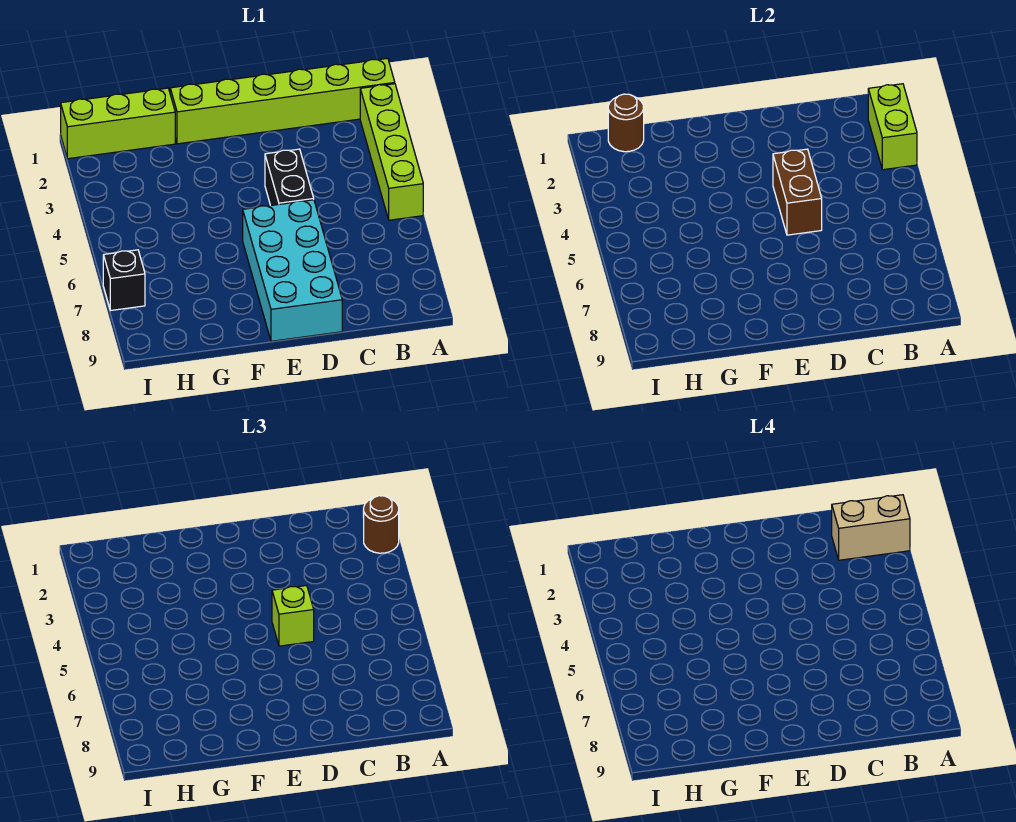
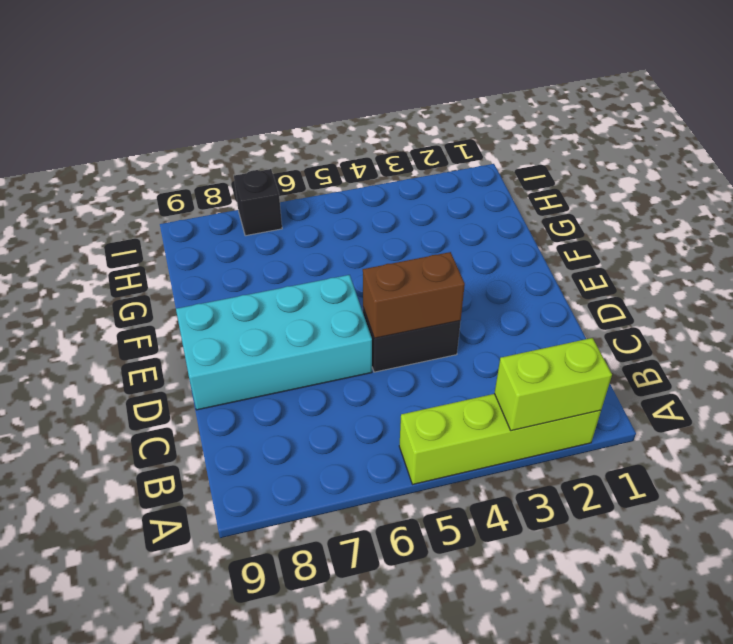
none -> lime brick A1:F1 level 1
none -> lime brick G1:I1 level 1
none -> brown round brick H1 level 2

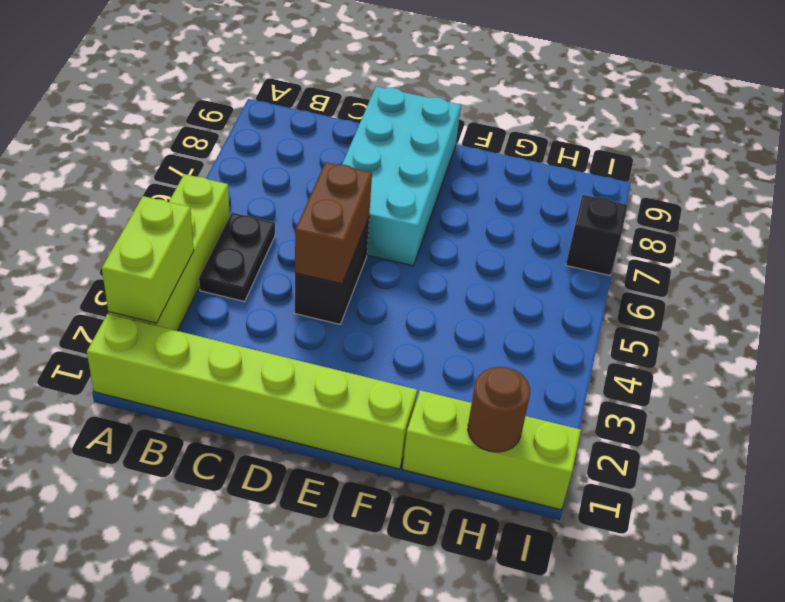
black plate B4:B5 level 1 -> none
none -> brown round brick A2 level 3
none -> lime brick D5 level 3
none -> tan brick A2:B2 level 4

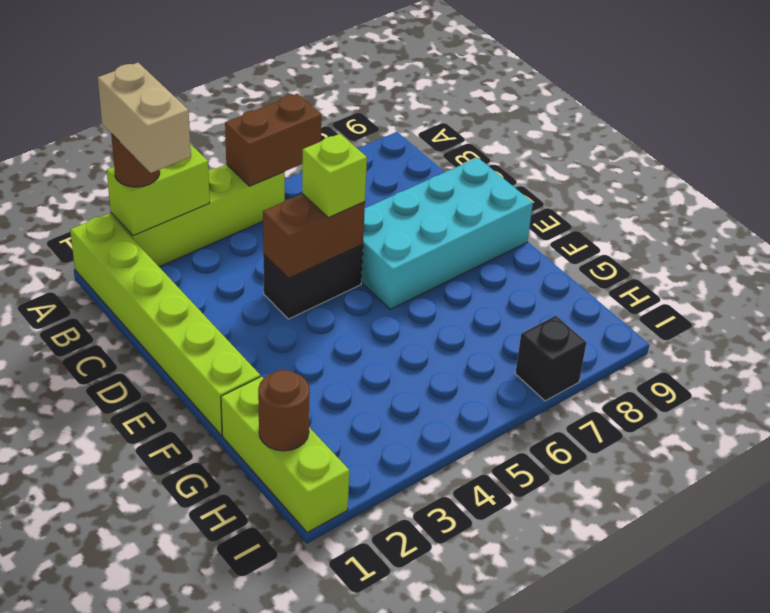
brown brick A5:A6 level 2 -> none

